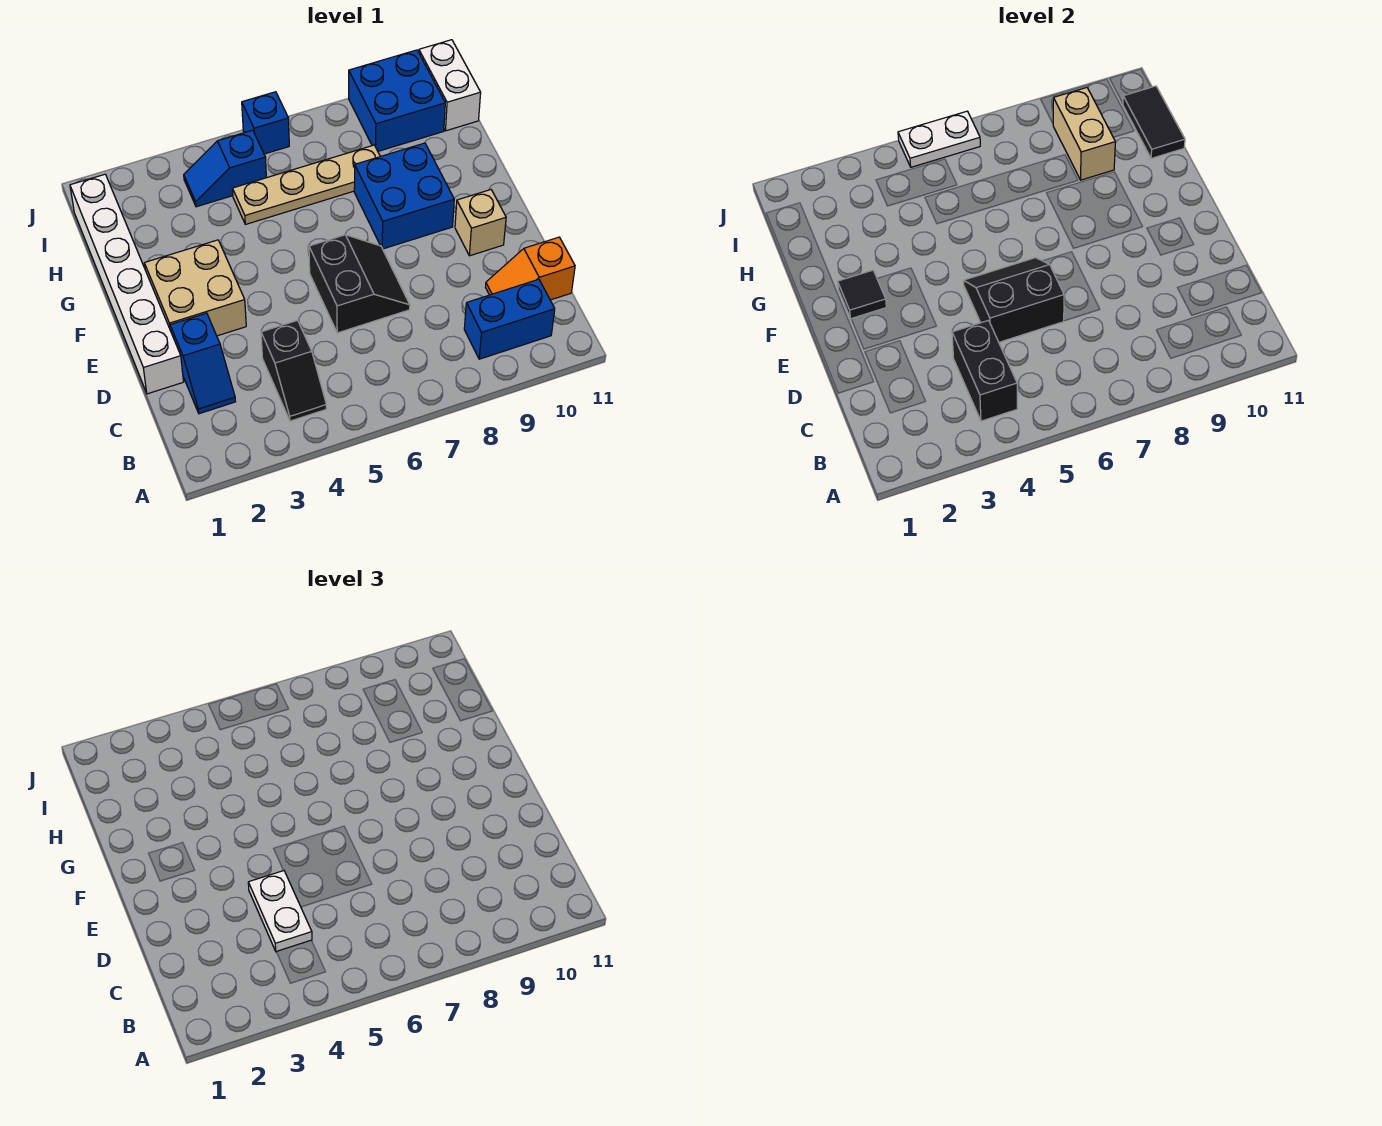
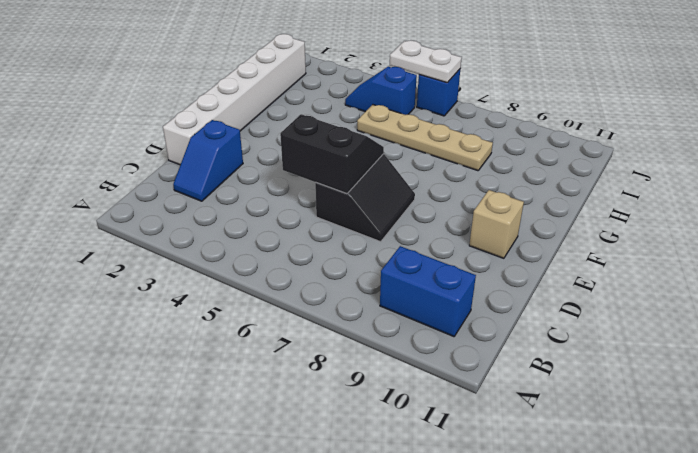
none -> black slope B4:C4 level 1 top C
none -> orange slope C10:C11 level 1 top 11
none -> tan brick E2:F3 level 1

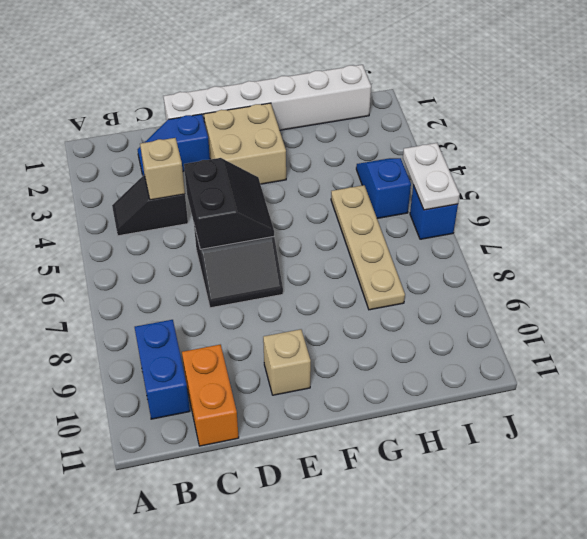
tan brick C4 level 2 -> black brick B4:C4 level 2
orange brick C10:C11 level 1 -> orange slope C10:C11 level 1 top 11
none -> blue brick F8:G9 level 1
none -> blue brick I9:J10 level 1
none -> white brick I11:J11 level 1

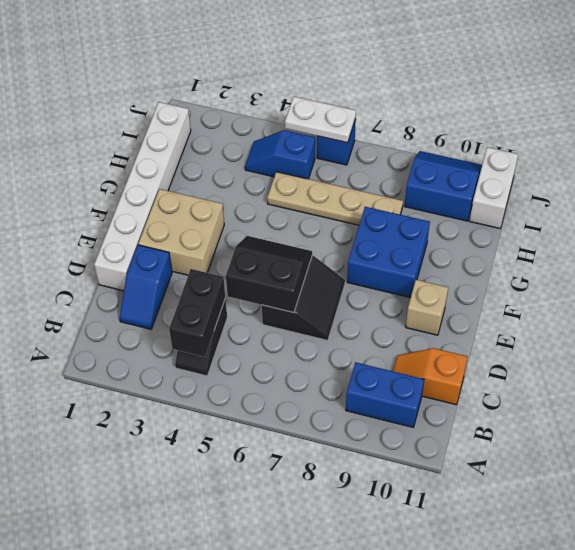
blue slope I9:J10 level 1 top I -> blue brick I9:J10 level 1
none -> black tile F2 level 2
none -> tan brick H9:I9 level 2
none -> black tile H11:I11 level 2

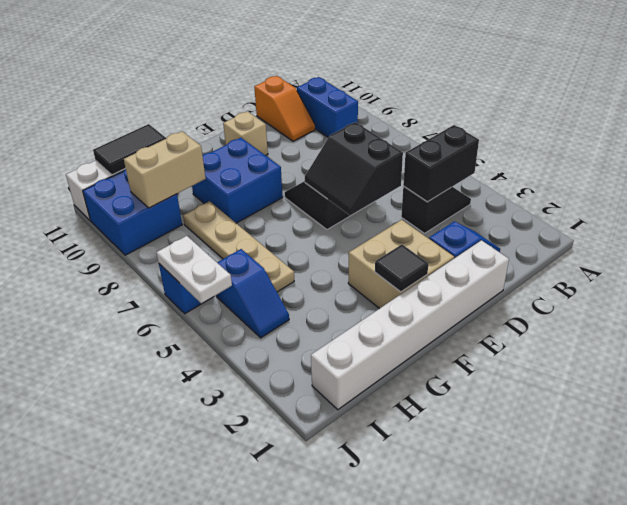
none -> white plate C4:D4 level 3

